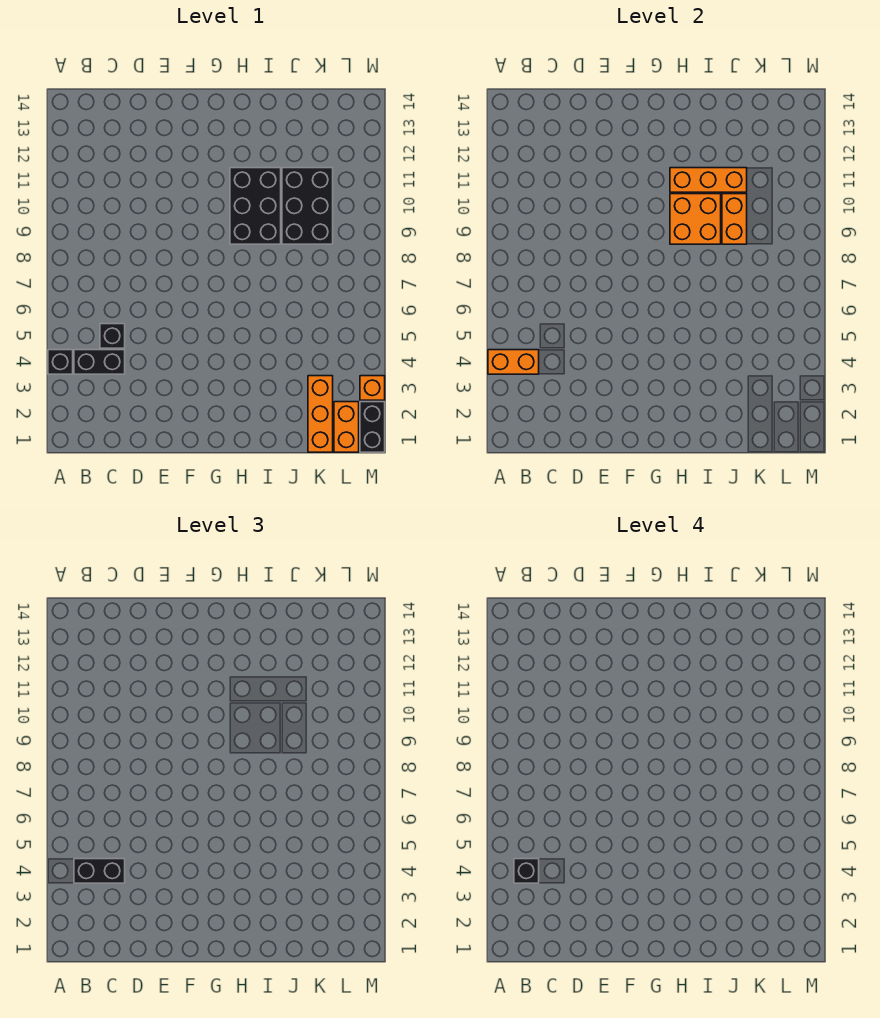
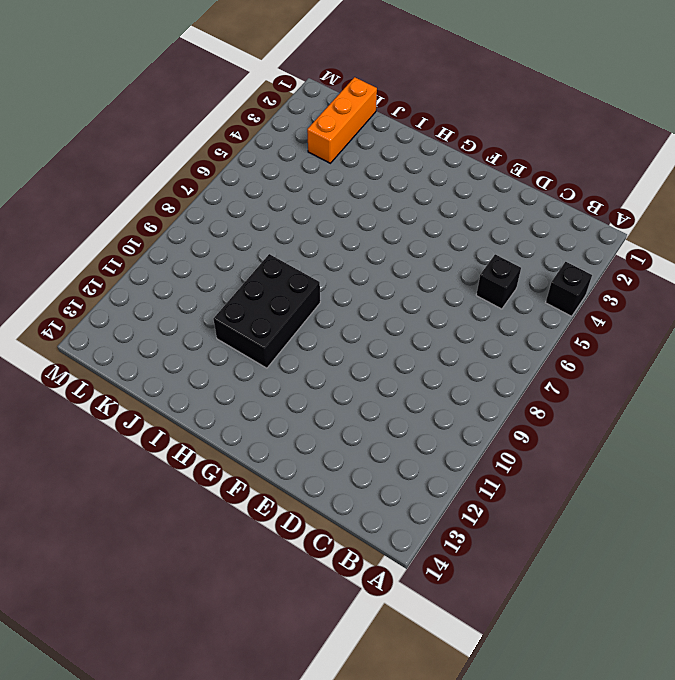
none -> black brick B4:C4 level 1
none -> black brick J9:K11 level 1
none -> orange brick L1:L2 level 1

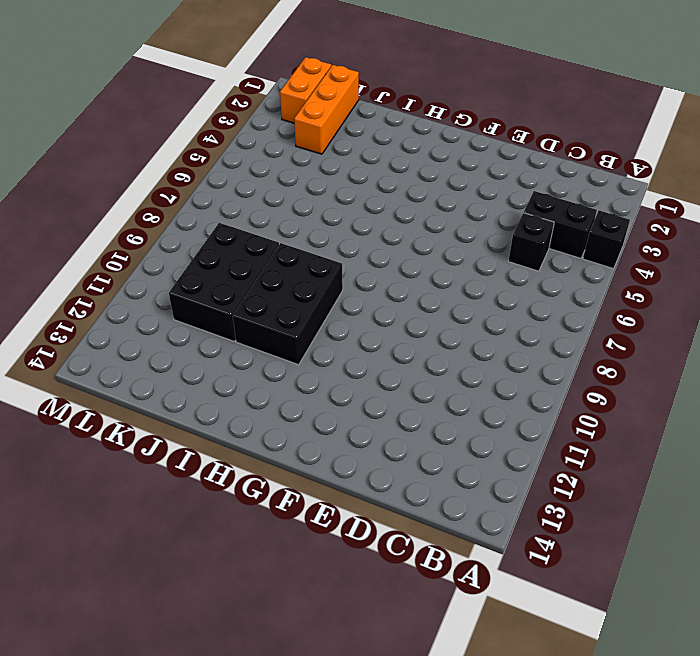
none -> black brick M1:M2 level 1
none -> orange brick M3 level 1
none -> orange brick A4:B4 level 2

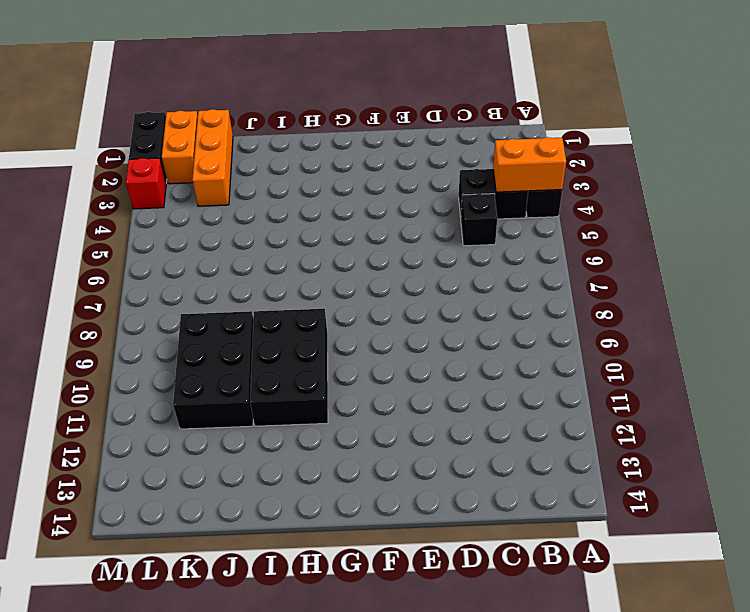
red brick M3 level 1 -> orange brick M3 level 1
none -> orange brick H9:I10 level 2
none -> orange brick H11:J11 level 2
none -> orange brick J9:J10 level 2

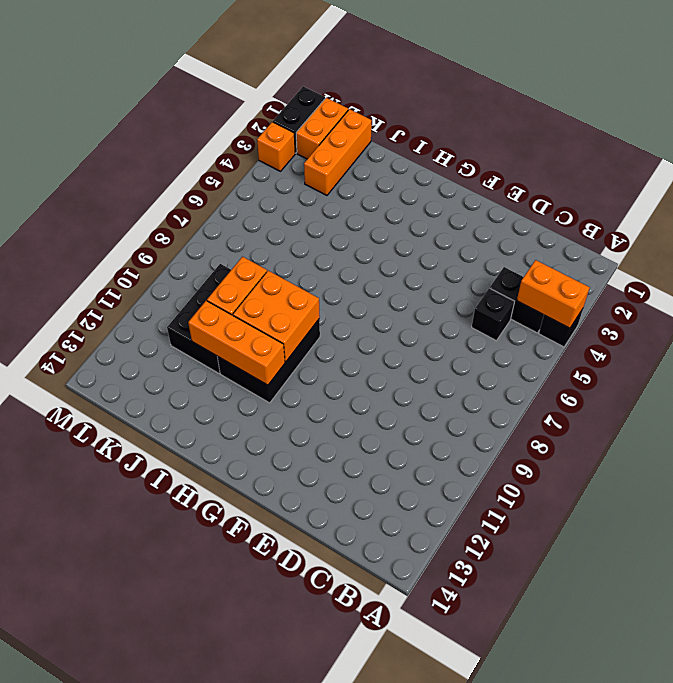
none -> black brick B4:C4 level 3
none -> black brick B4 level 4

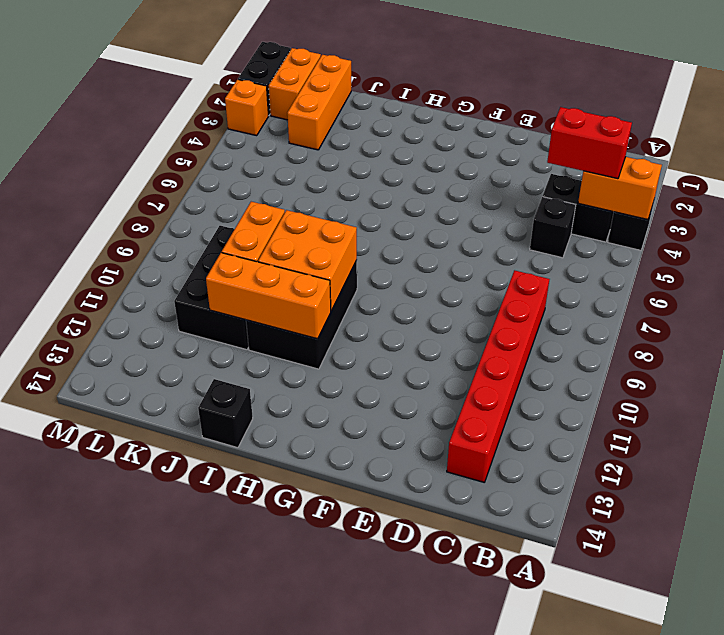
red brick B4:C4 level 3 -> black brick B4:C4 level 3
red brick C8:C13 level 1 -> none
black brick I14 level 1 -> black brick B4 level 4

